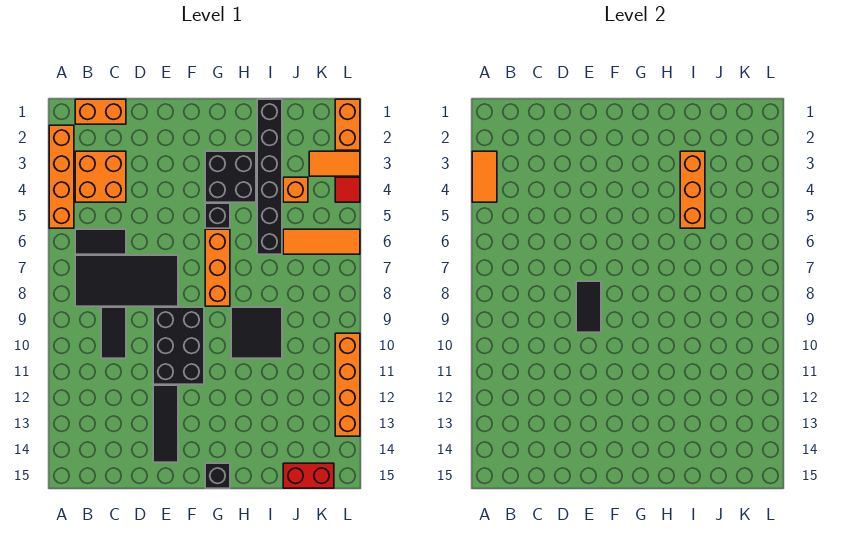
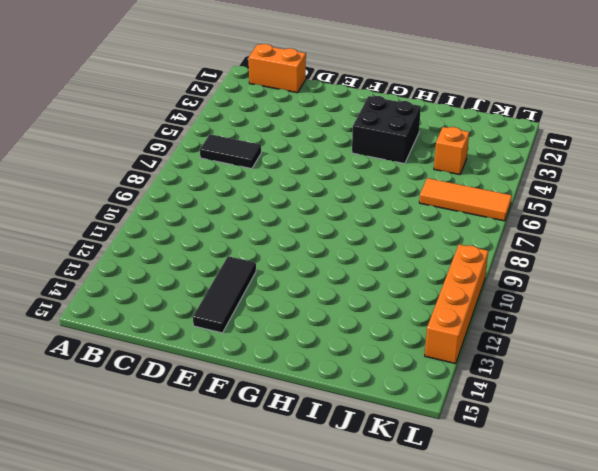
none -> orange brick A2:A5 level 1
none -> orange brick B3:C4 level 1
none -> black tile B7:E8 level 1

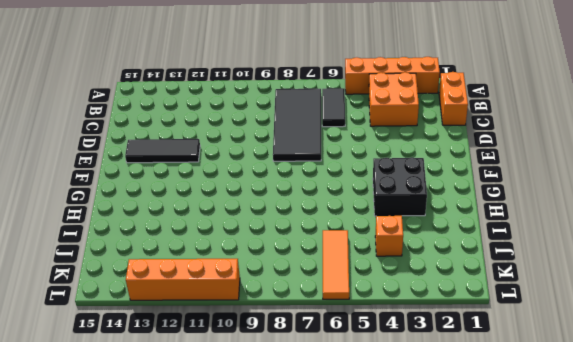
none -> black tile C9:C10 level 1
none -> black brick E9:F11 level 1
none -> black brick G5 level 1

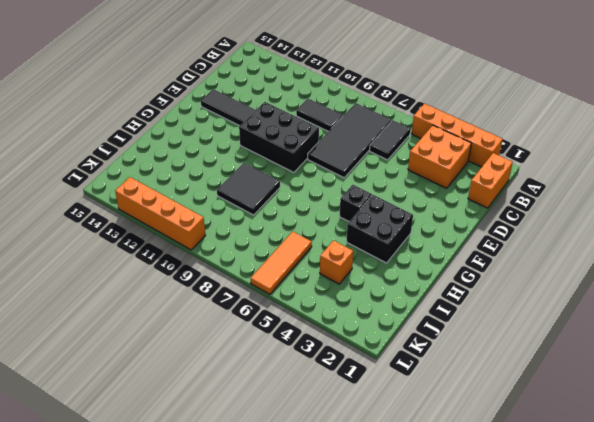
none -> orange brick G6:G8 level 1
none -> black brick G15 level 1
none -> black brick I1:I6 level 1

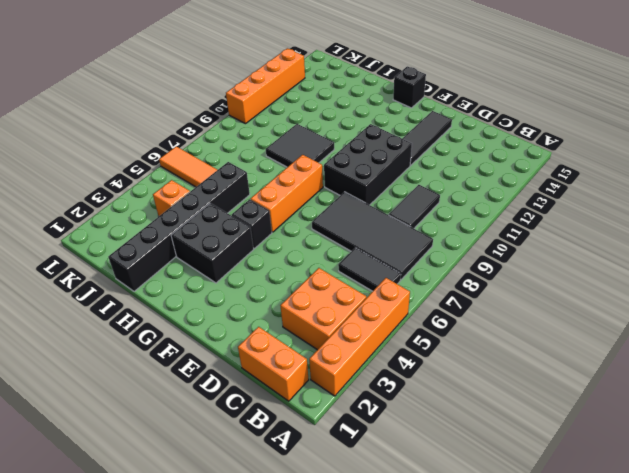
none -> red brick J15:K15 level 1
none -> orange tile K3:L3 level 1
none -> orange brick L1:L2 level 1

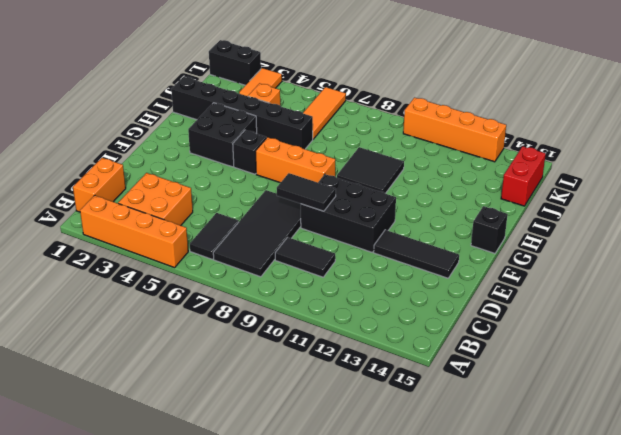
black brick L1:L2 level 1 -> orange brick L1:L2 level 1
none -> red tile L4 level 1
none -> orange tile A3:A4 level 2
none -> orange brick I3:I5 level 2

